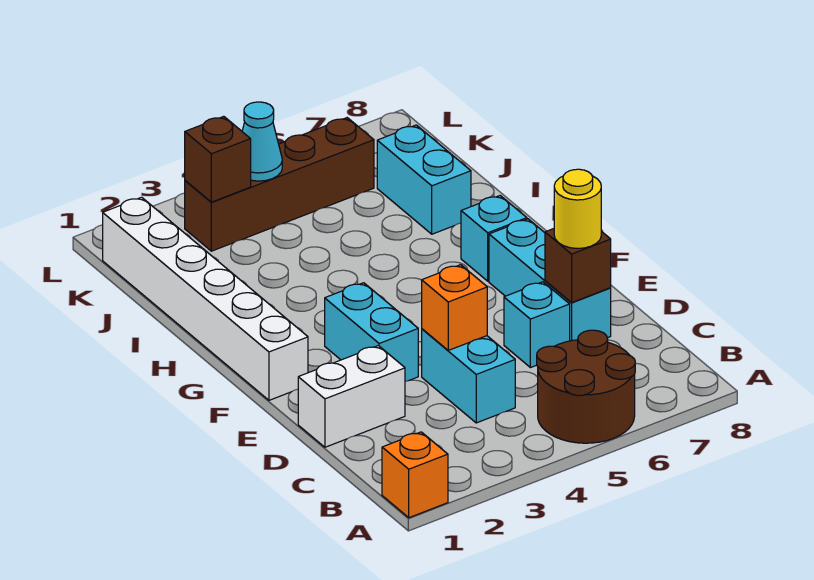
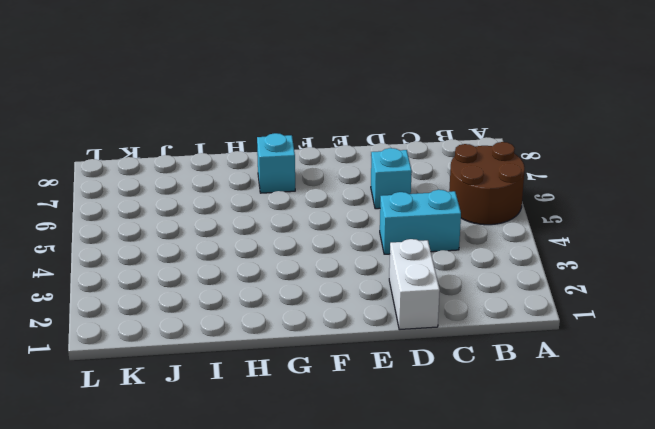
none -> orange brick A1 level 1
none -> cyan brick D7:F7 level 1
none -> cyan brick E3:F3 level 1

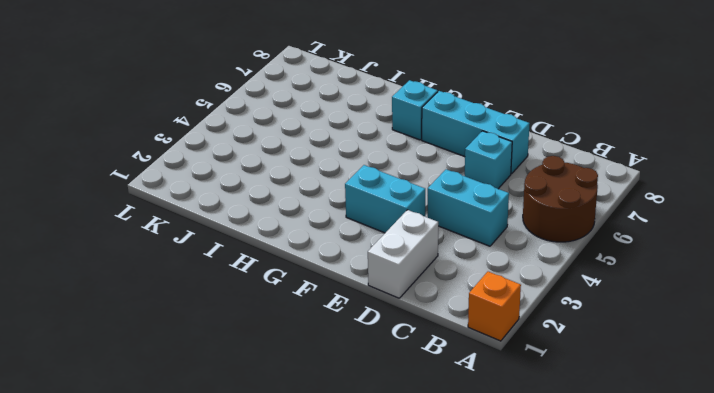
none -> white brick F1:K1 level 1
none -> cyan brick I7:J7 level 1
none -> brown brick K3:K6 level 1

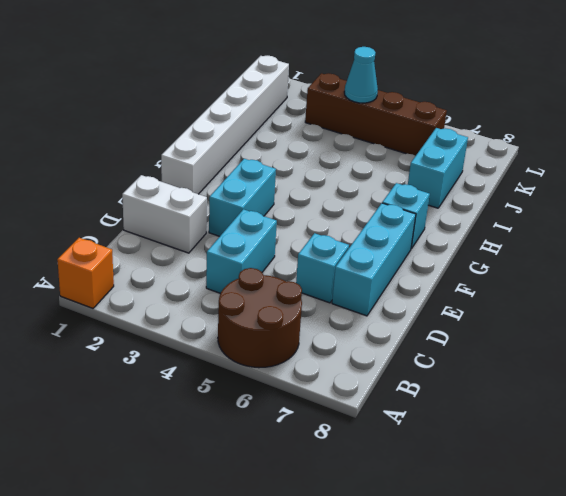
none -> orange brick D4 level 2
none -> brown brick D7 level 2
none -> brown brick K3 level 2

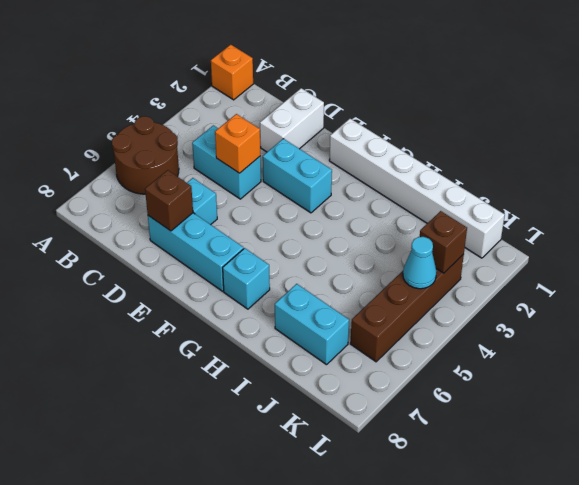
none -> yellow round brick D7 level 3

